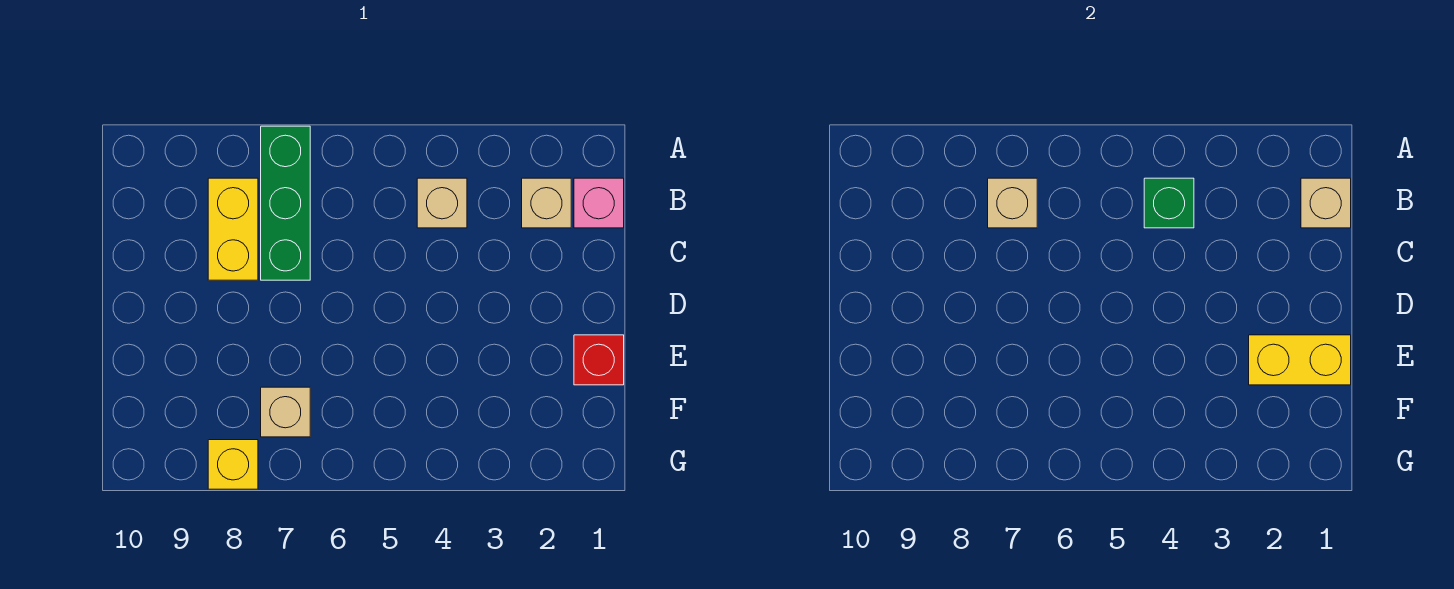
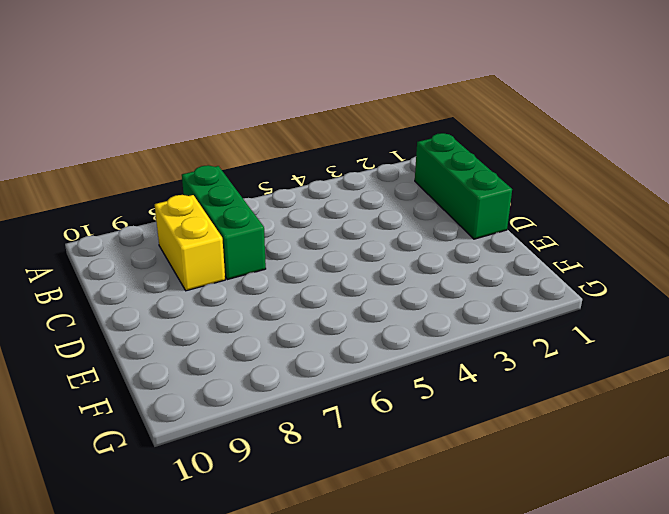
green brick B1:D1 level 1 -> pink brick B1 level 1
none -> tan brick B2 level 1
none -> tan brick B4 level 1
none -> red brick E1 level 1

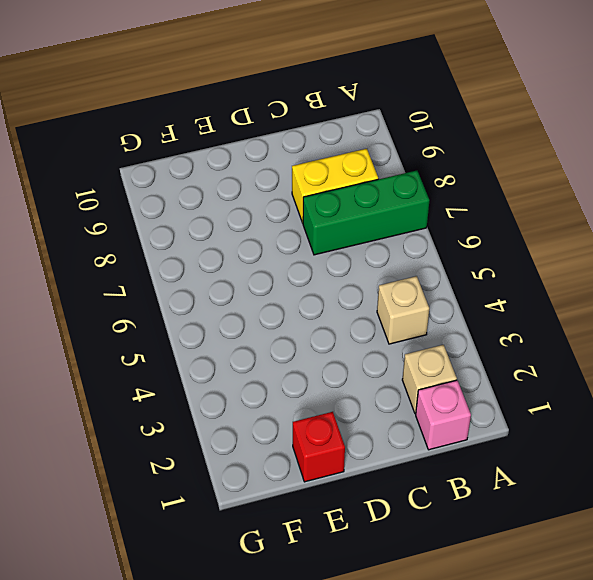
none -> tan brick F7 level 1
none -> yellow brick G8 level 1
none -> tan brick B1 level 2

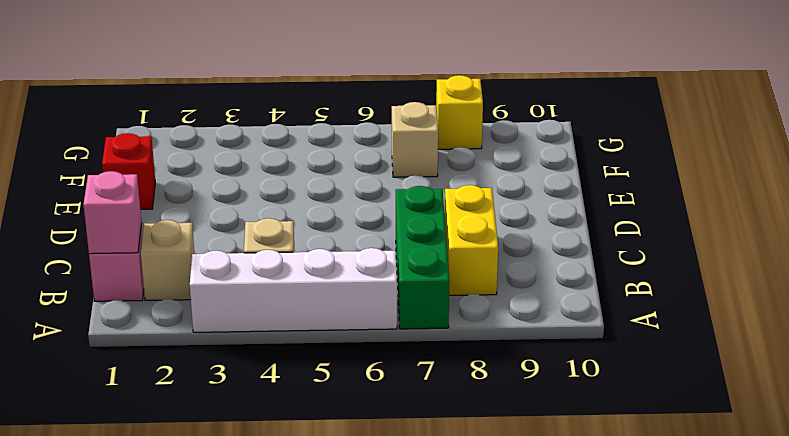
white brick A3:A6 level 1 -> none
pink brick B1 level 2 -> tan brick B1 level 2
none -> green brick B4 level 2
none -> tan brick B7 level 2
none -> yellow brick E1:E2 level 2

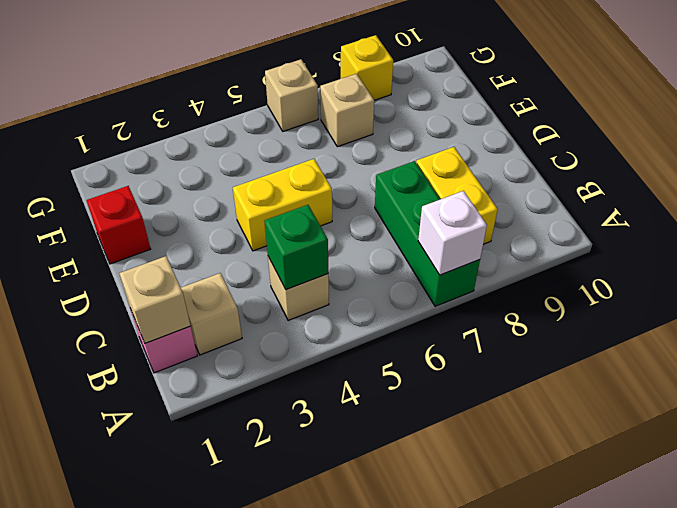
white brick A7 level 2 -> none
yellow brick D4:D5 level 1 -> yellow brick E1:E2 level 2
tan brick G6 level 1 -> tan brick B7 level 2

